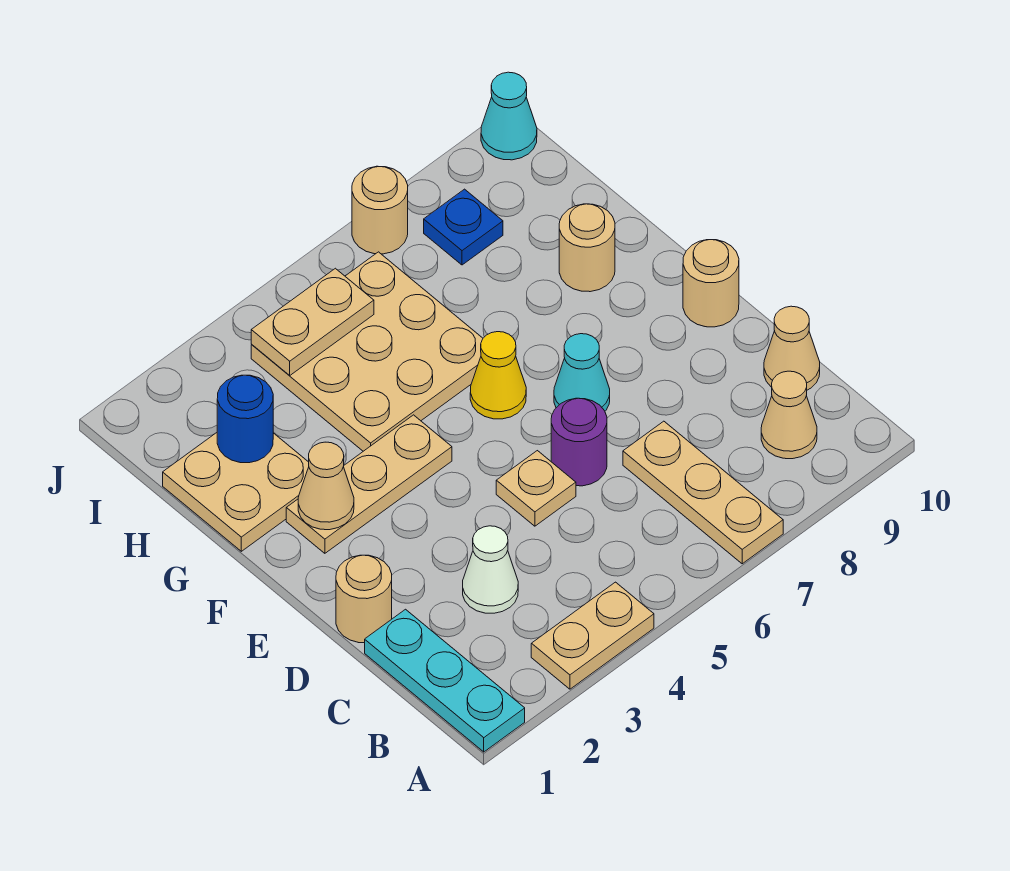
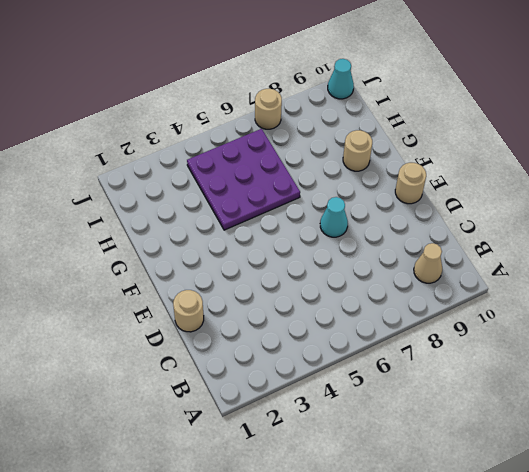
purple plate G4:I6 level 1 -> tan plate G4:I6 level 1
none -> cyan plate A1:C1 level 1
none -> tan plate A3:A4 level 1
none -> tan plate A7:C7 level 1

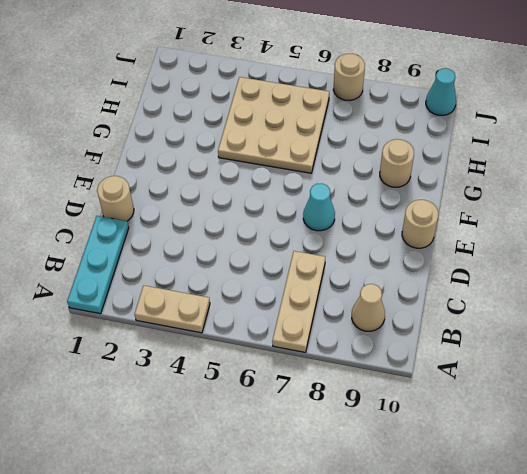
none -> white cone C3 level 1
none -> tan cone C10 level 1
none -> tan plate D5 level 1

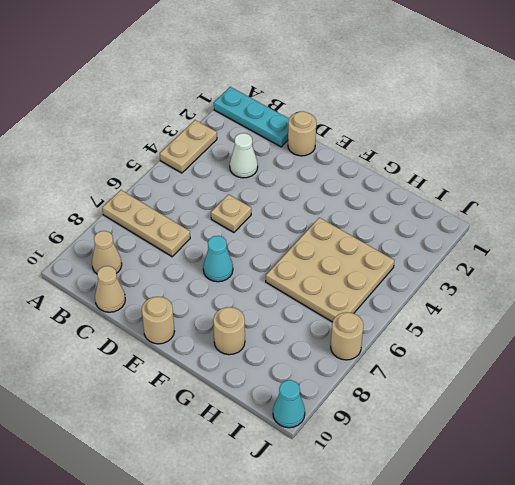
none -> purple round brick D6 level 1
none -> tan plate F2:F4 level 1
none -> yellow cone F6 level 1

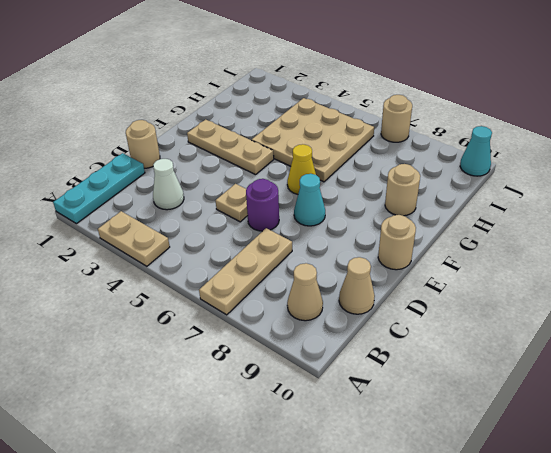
none -> tan plate G1:H2 level 1
none -> blue plate I8 level 1
none -> tan cone F2 level 2

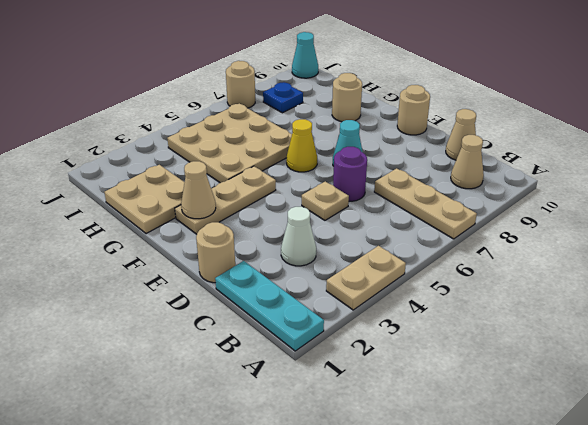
none -> blue round brick H2 level 2
none -> tan plate I4:I5 level 2

